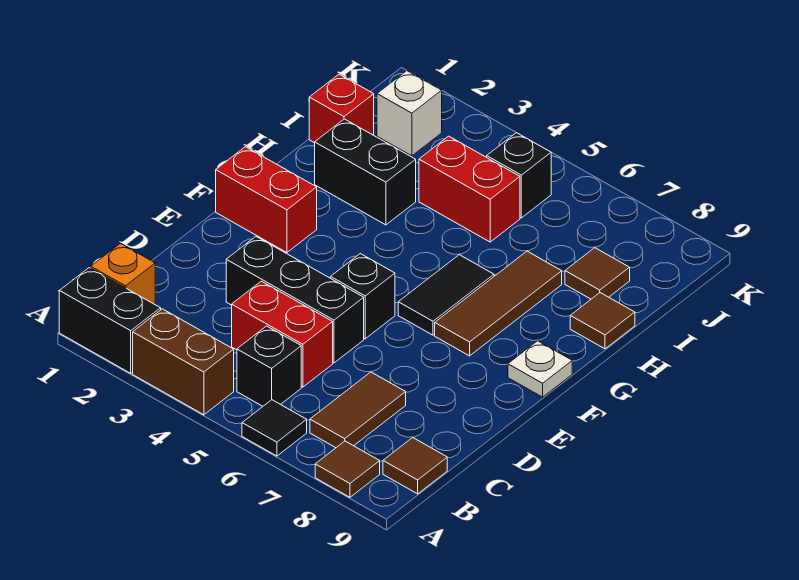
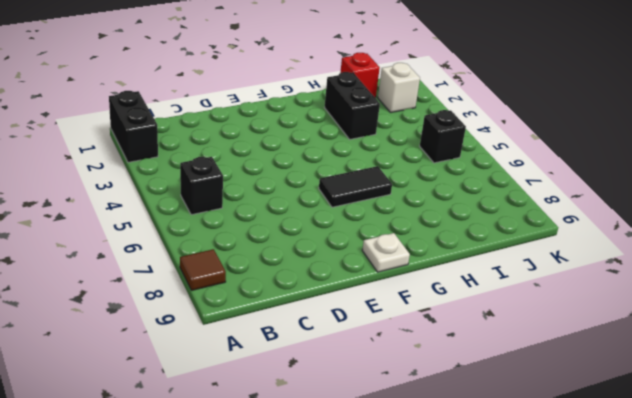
none -> brown brick A3:A4 level 1
none -> black tile A6 level 1
none -> orange brick B1 level 1

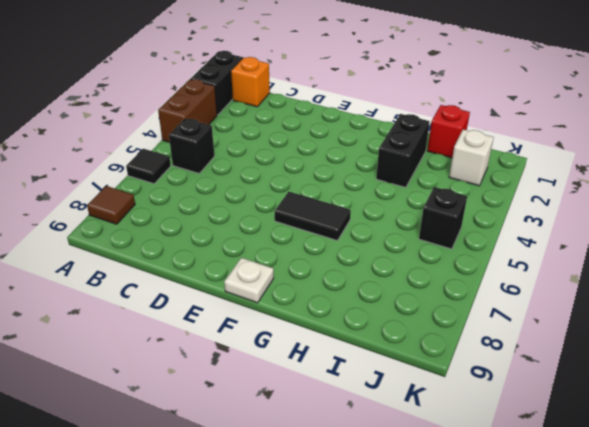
none -> brown tile B7:C7 level 1
none -> brown tile B9 level 1
none -> red brick C4:C5 level 1

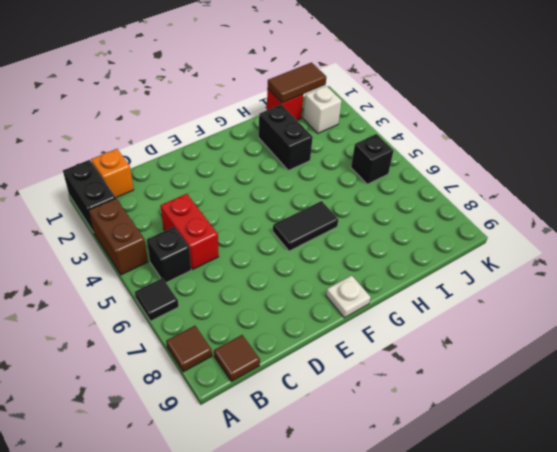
brown tile I1:J1 level 2 -> brown tile B7:C7 level 1
none -> black brick D3:D5 level 1
none -> black brick E5 level 1
none -> red brick F1:F2 level 1

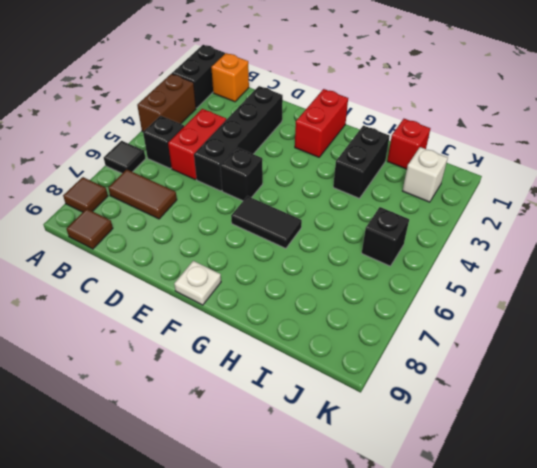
black brick D2:D5 level 1 -> black brick D3:D5 level 1
none -> brown tile F7:H7 level 1
none -> brown tile H9 level 1
none -> red brick I4:I5 level 1

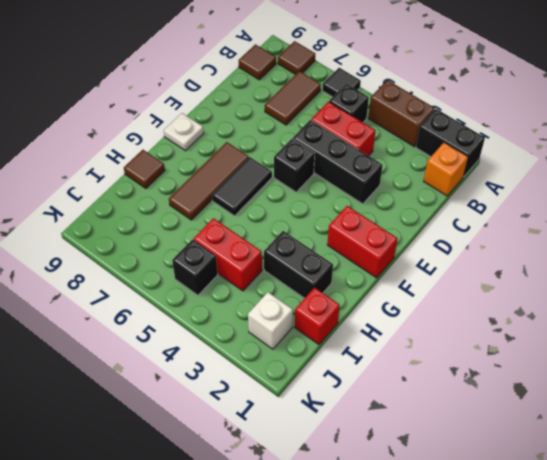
none -> brown tile I8 level 1

